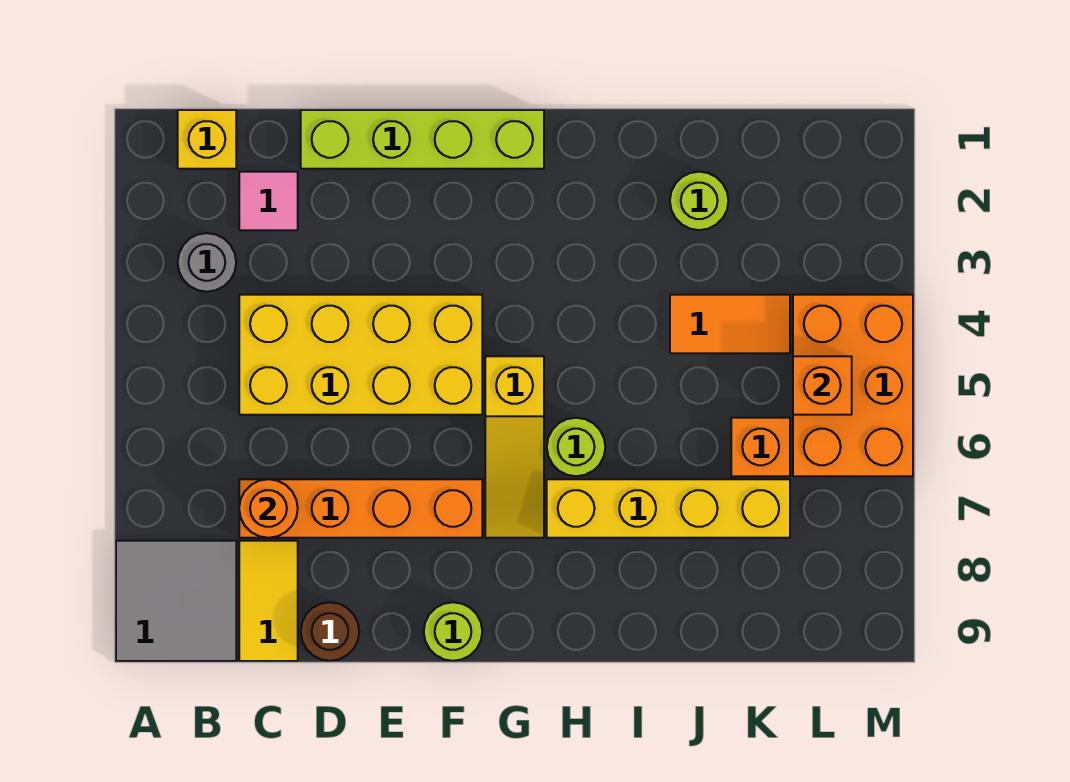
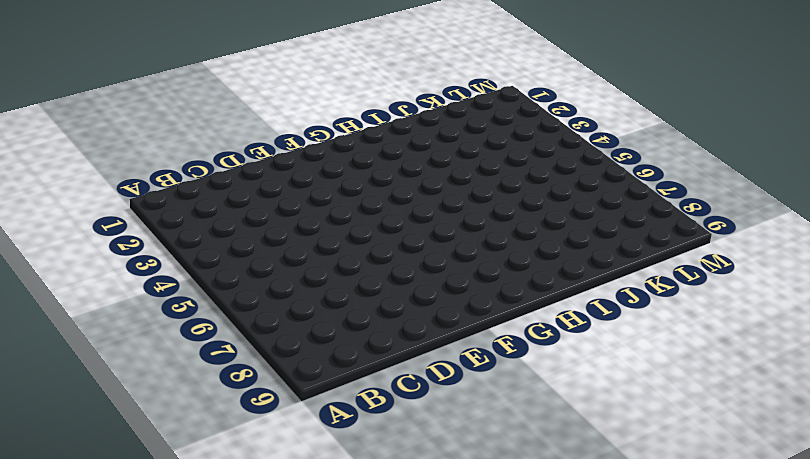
none -> grey tile A8:B9 level 1
none -> yellow brick B1 level 1
none -> grey round brick B3 level 1

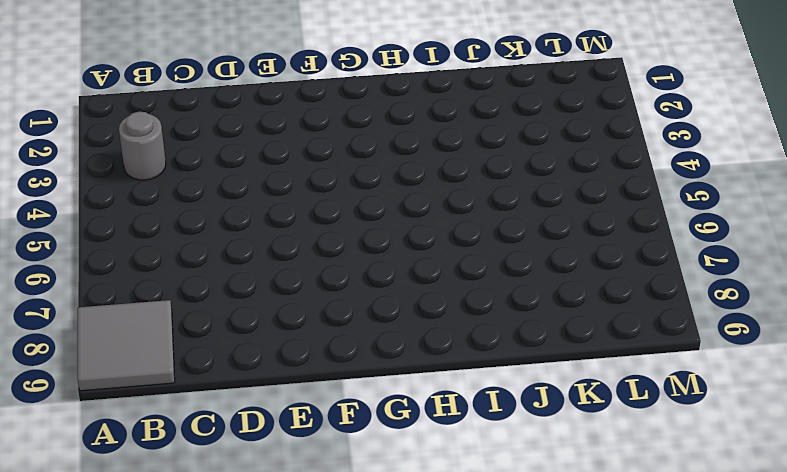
none -> yellow brick B1 level 1
none -> pink tile C2 level 1
none -> yellow brick C4:F5 level 1

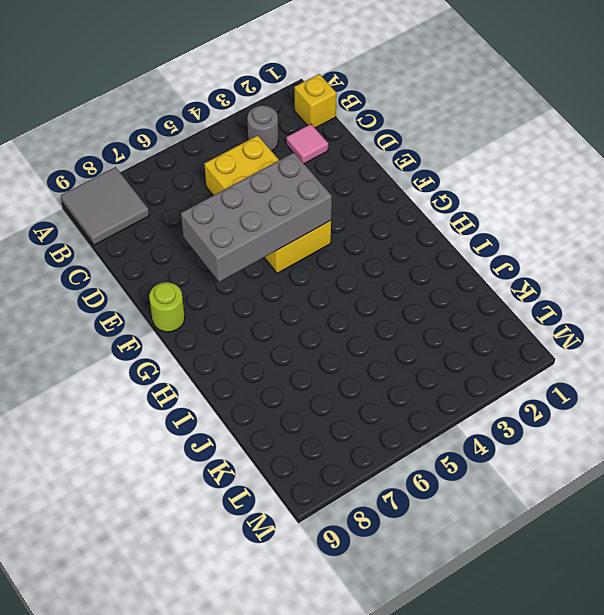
grey brick E4:F7 level 2 -> none
none -> orange brick C7:F7 level 1
none -> yellow tile C8:C9 level 1
none -> lime brick D1:G1 level 1

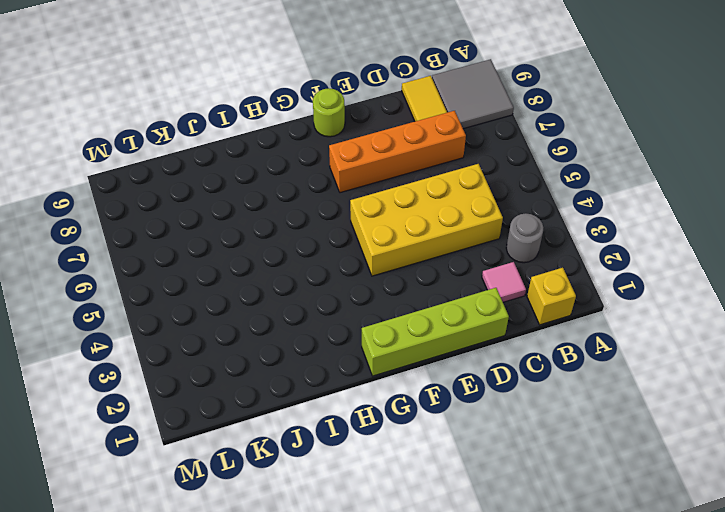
none -> brown round brick D9 level 1
none -> yellow slope G5:G7 level 1 top 5
none -> lime round brick H6 level 1

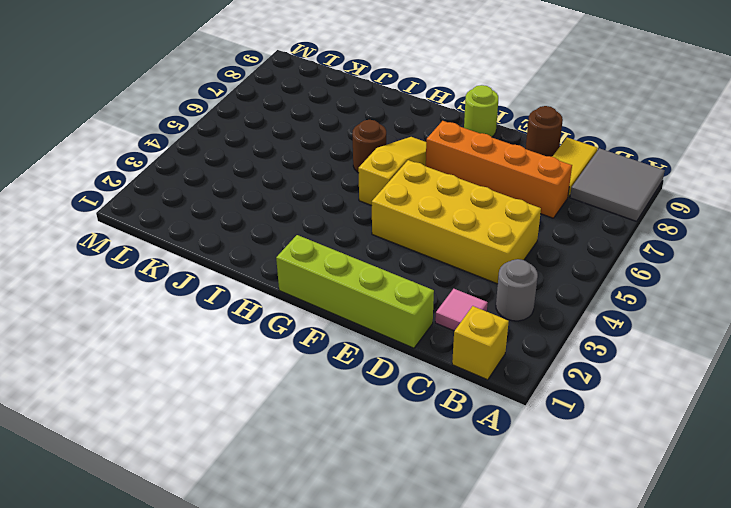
brown round brick H6 level 1 -> lime round brick H6 level 1
none -> yellow brick H7:K7 level 1
none -> lime round brick J2 level 1
none -> orange tile J4:K4 level 1

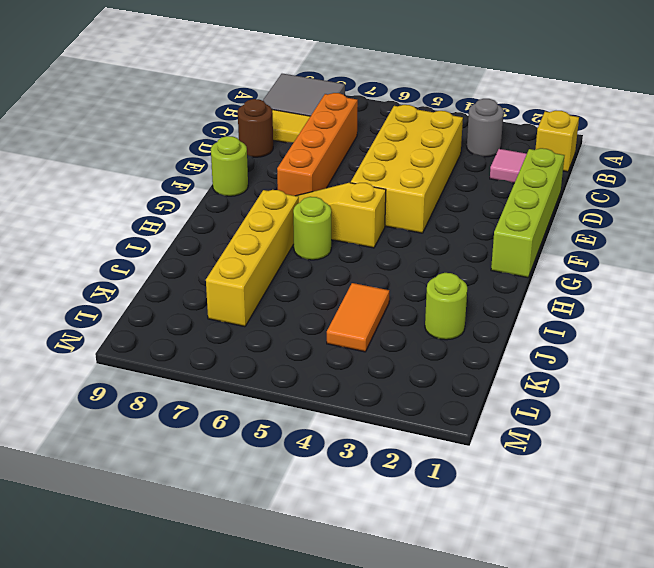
none -> orange brick K6 level 1
none -> orange brick L4:M6 level 1
none -> orange round brick C7 level 2

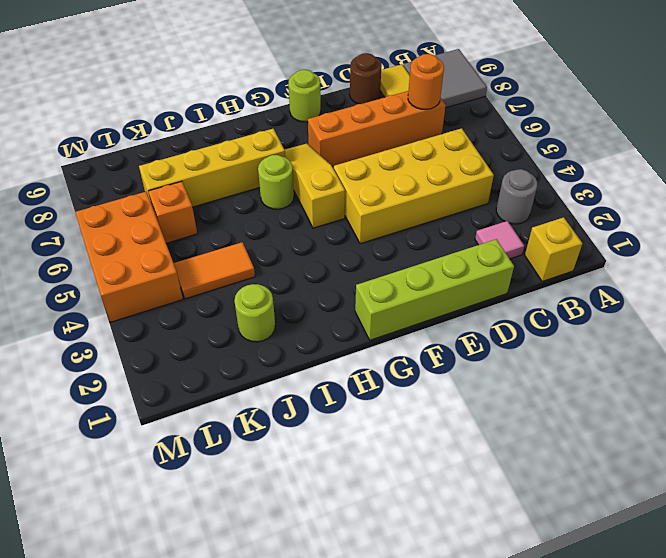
none -> orange brick L5 level 2

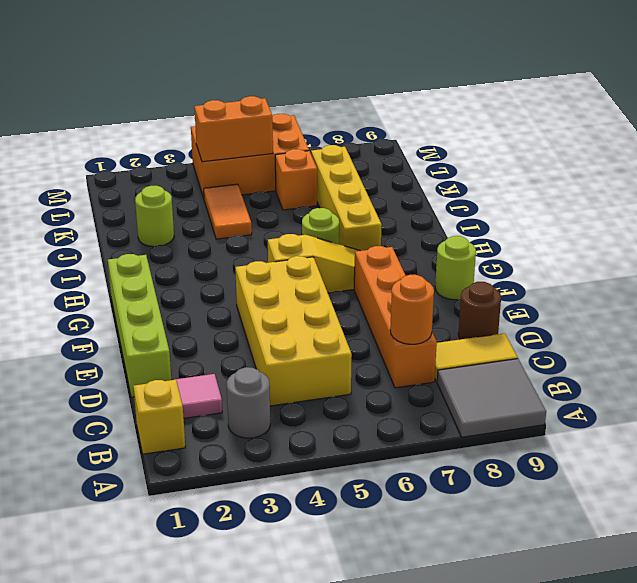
orange brick L4:L5 level 2 -> orange brick L5 level 2

